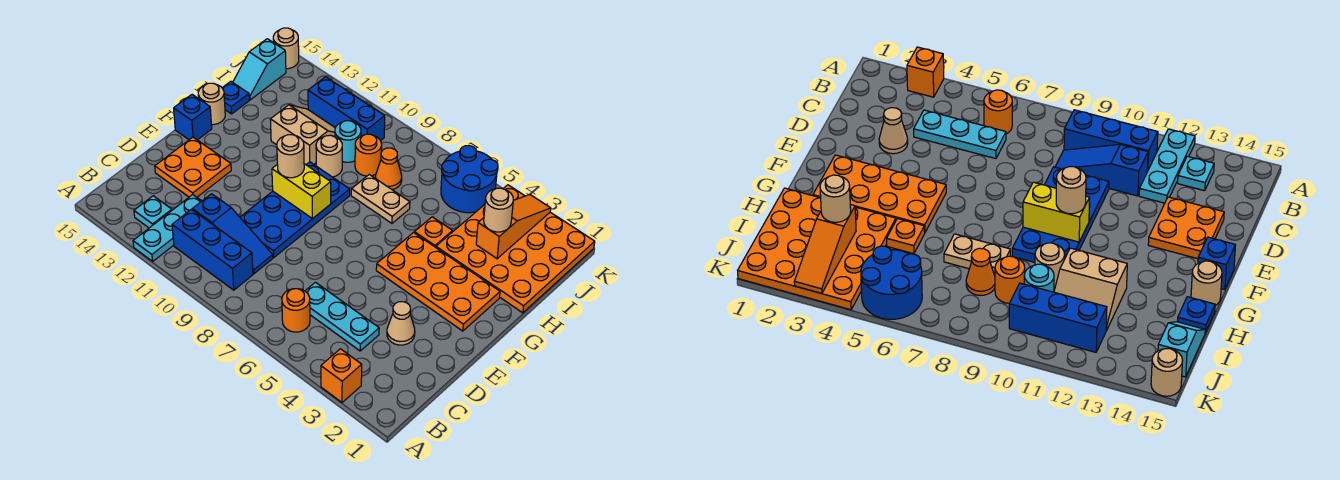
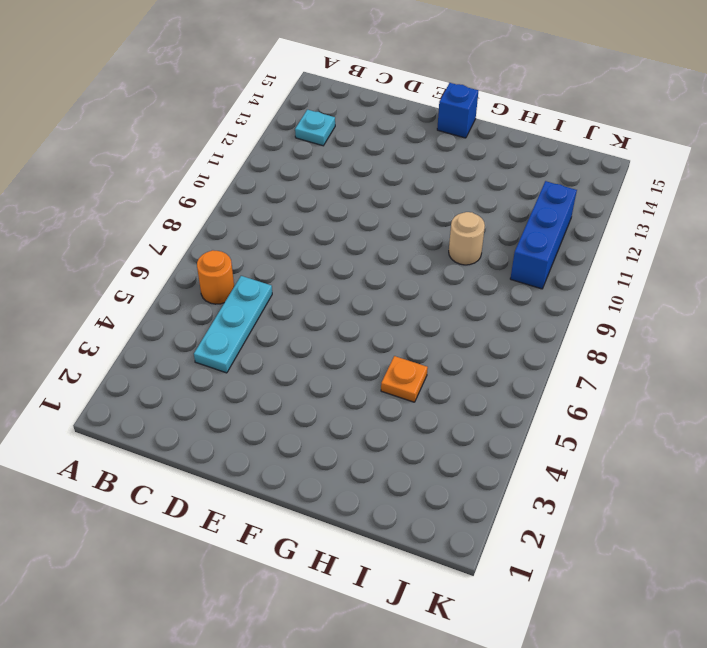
none -> orange brick A3 level 1
none -> cyan plate A12:C12 level 1
none -> blue brick B9:B11 level 1
none -> blue slope C9:C11 level 1 top 11

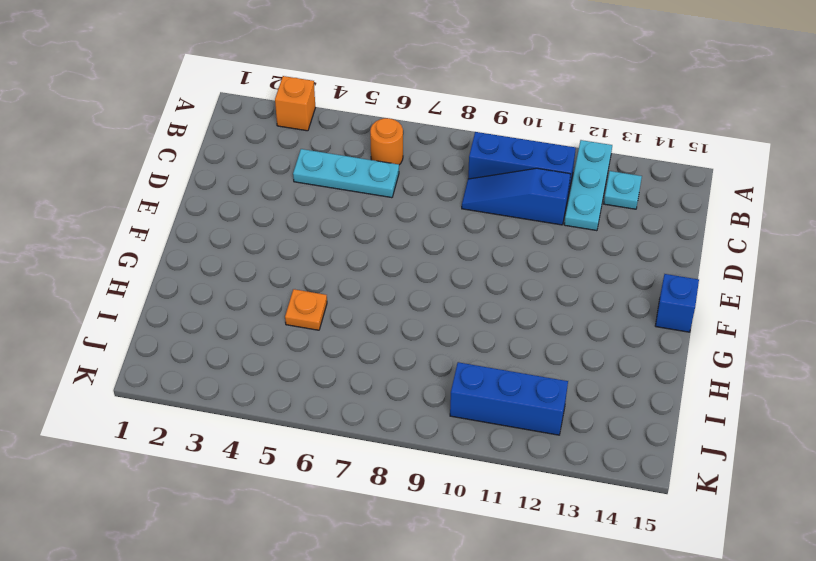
none -> tan cone D3 level 1
none -> blue plate D9:G10 level 1
none -> orange plate D13:E14 level 1
none -> orange plate F2:G5 level 1

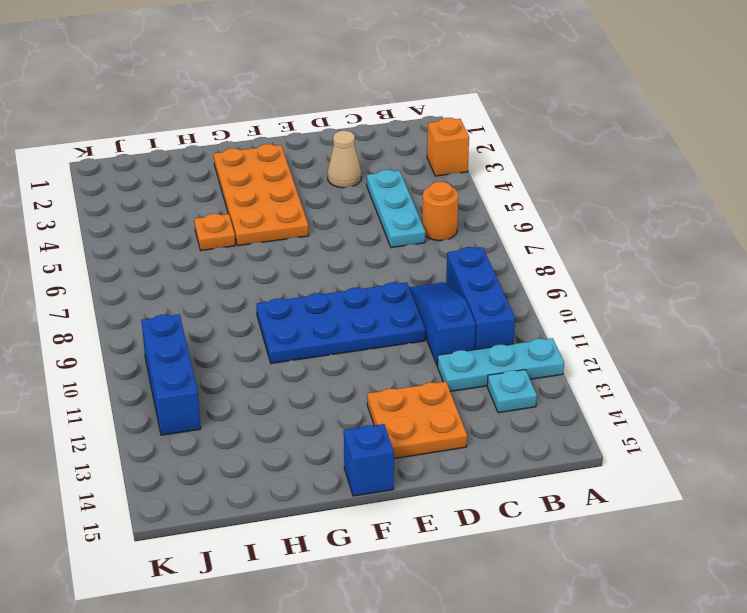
none -> tan round brick G15 level 1
none -> orange plate H1:K4 level 1
none -> tan plate H7:H8 level 1
none -> tan round brick H10 level 1

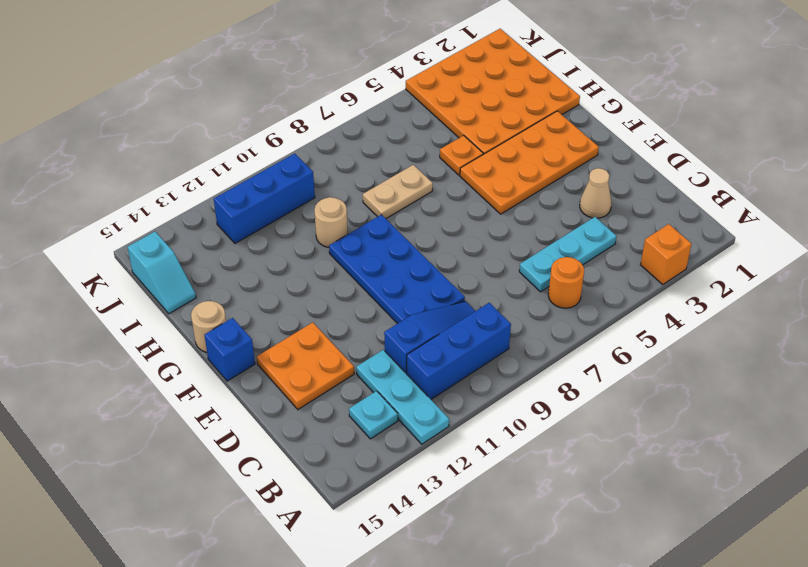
none -> tan slope H11:I12 level 1 top H
none -> blue plate H15 level 1
none -> orange cone I8 level 1
none -> orange round brick I9 level 1

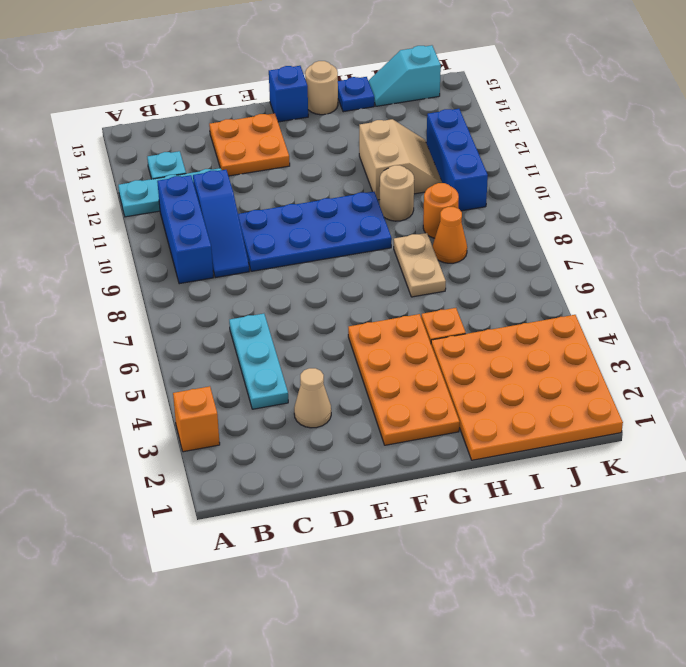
none -> orange round brick B6 level 1
none -> cyan round brick I10 level 1
none -> blue round brick J5:K6 level 1
none -> tan round brick K15 level 1

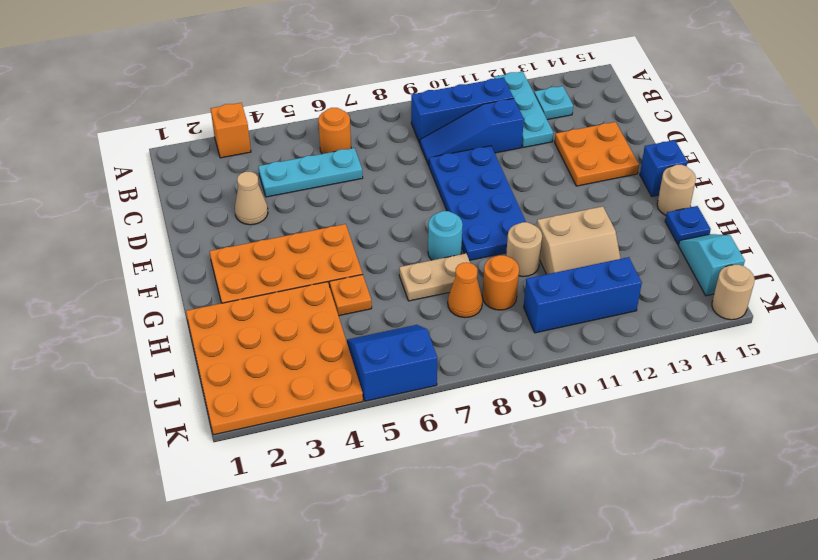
cyan round brick G8 level 1 -> cyan round brick I10 level 1
blue slope J5:K6 level 1 top K -> blue round brick J5:K6 level 1
none -> yellow brick F9:F10 level 2
none -> orange slope I3:K3 level 2 top I
none -> tan round brick F10 level 3
none -> tan round brick I3 level 3

